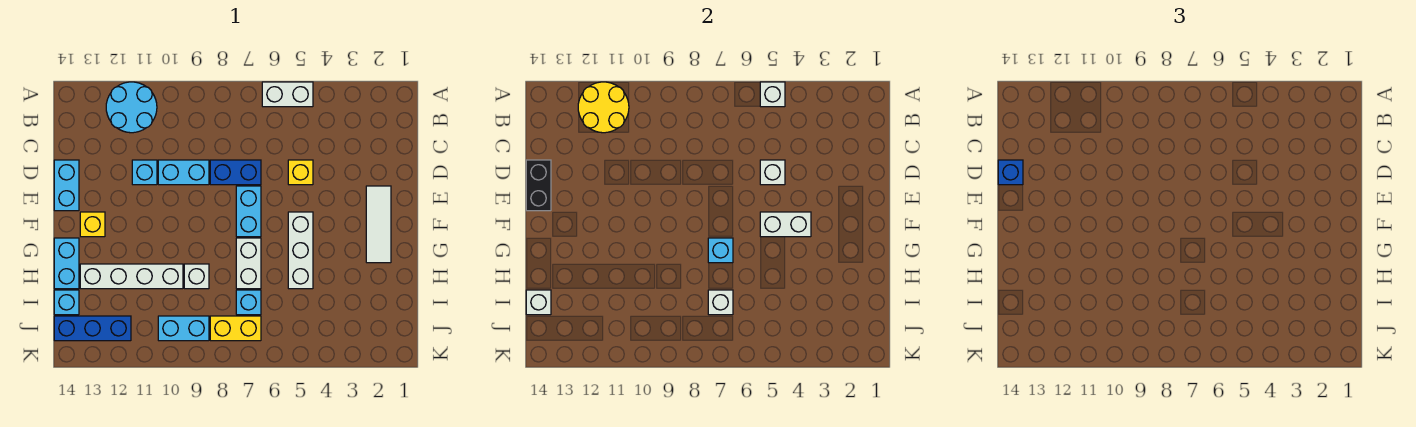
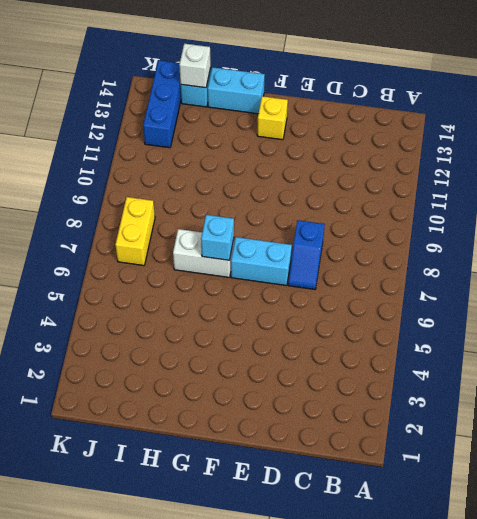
blue slope D7:D8 level 1 top 8 -> blue brick D7:D8 level 1
none -> white brick A5:A6 level 1
none -> cyan round brick A11:B12 level 1
none -> yellow brick D5 level 1

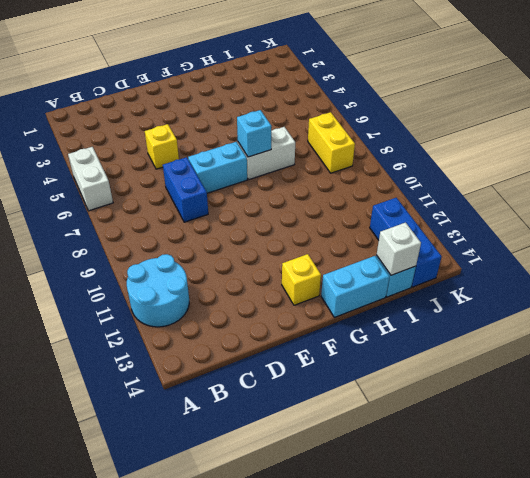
none -> cyan brick D9:D10 level 1
none -> cyan brick D11 level 1
none -> cyan brick D14:E14 level 1

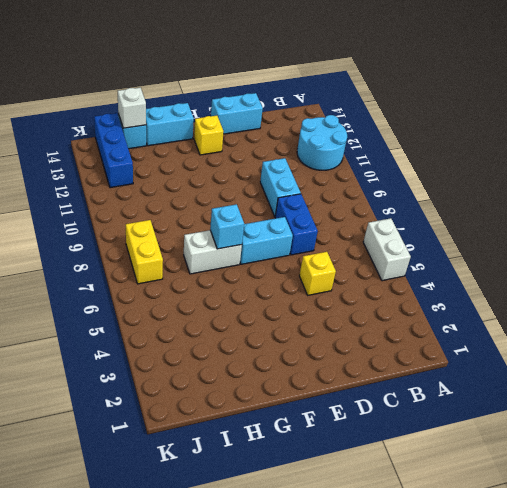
none -> cyan brick D11 level 1
none -> white tile E2:G2 level 1
none -> white brick F5:H5 level 1

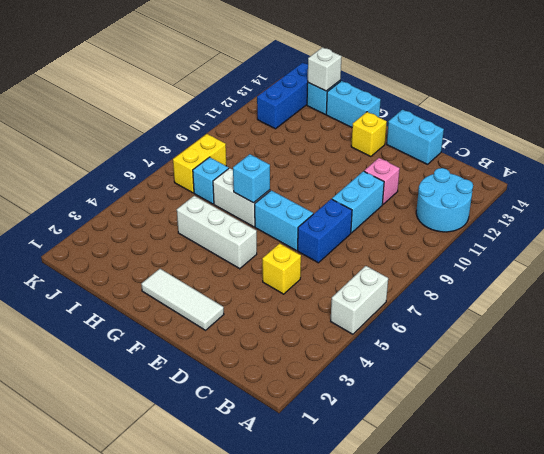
pink brick D11 level 1 -> cyan brick D11 level 1
none -> white brick H9 level 1
none -> white brick H10:H13 level 1
none -> cyan brick J9:J10 level 1

